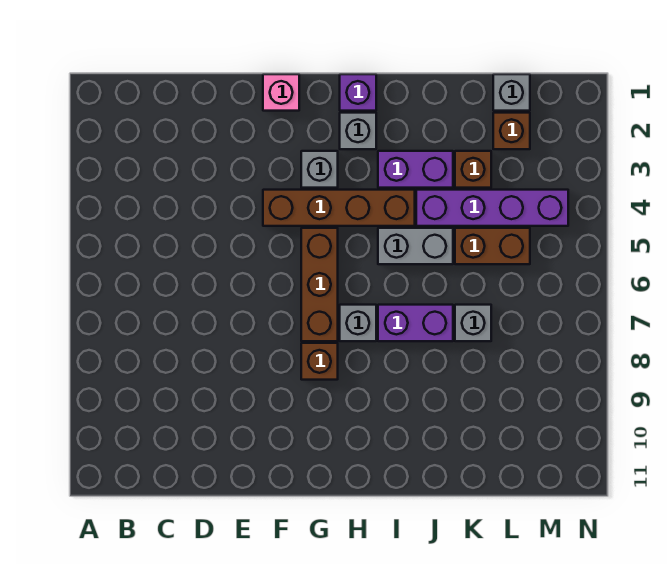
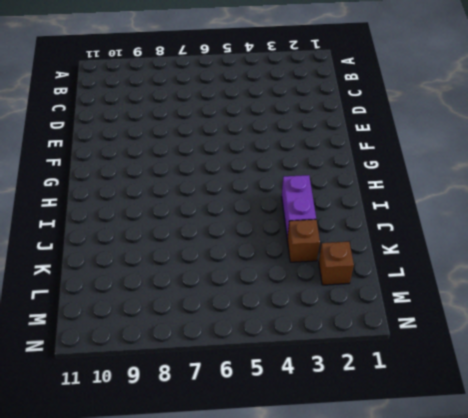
none -> pink brick F1 level 1
none -> brown brick F4:I4 level 1
none -> grey brick G3 level 1

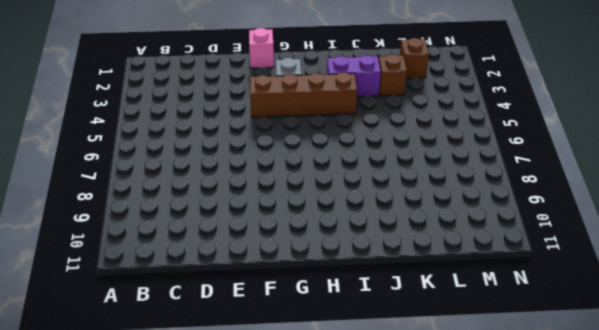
none -> brown brick G5:G7 level 1
none -> brown brick G8 level 1
none -> purple brick H1 level 1

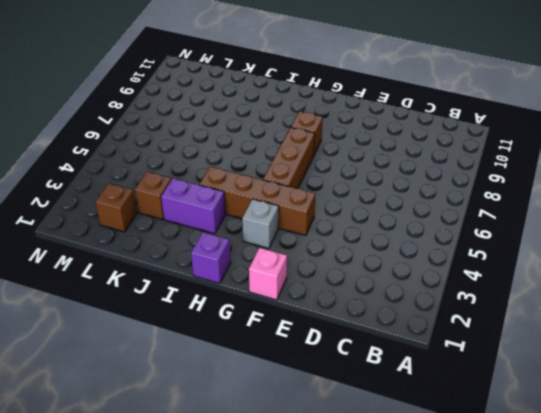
none -> grey brick H2 level 1
none -> grey brick H7 level 1
none -> grey brick I5:J5 level 1

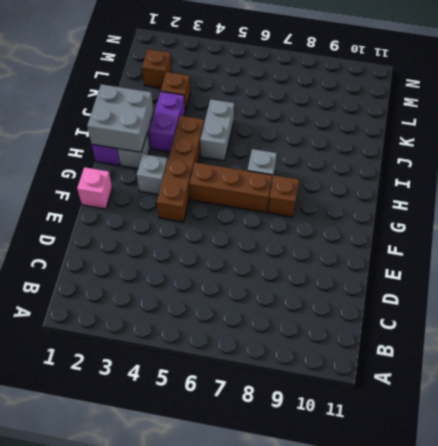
grey brick H1:I2 level 2 -> none
none -> purple brick I7:J7 level 1
none -> purple brick J4:M4 level 1
none -> brown brick K5:L5 level 1

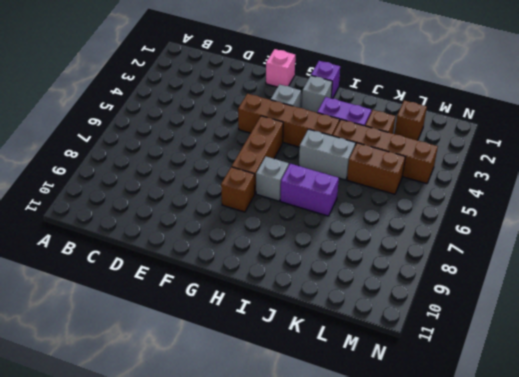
brown brick J4:M4 level 1 -> purple brick J4:M4 level 1
none -> grey brick K7 level 1
none -> grey brick L1 level 1

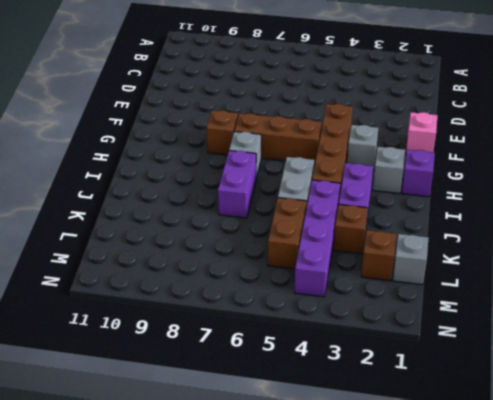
none -> grey brick K7 level 1

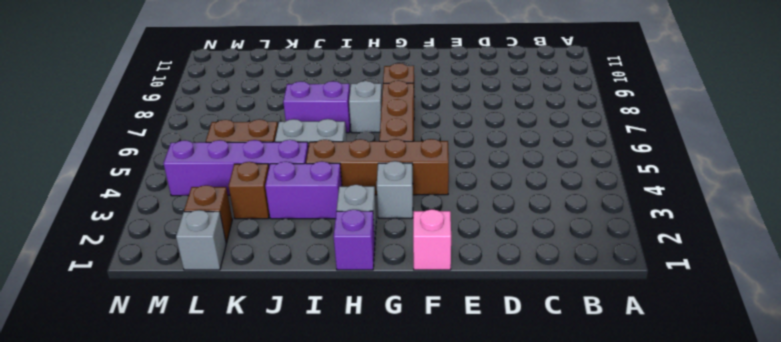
none -> grey brick K7 level 1

